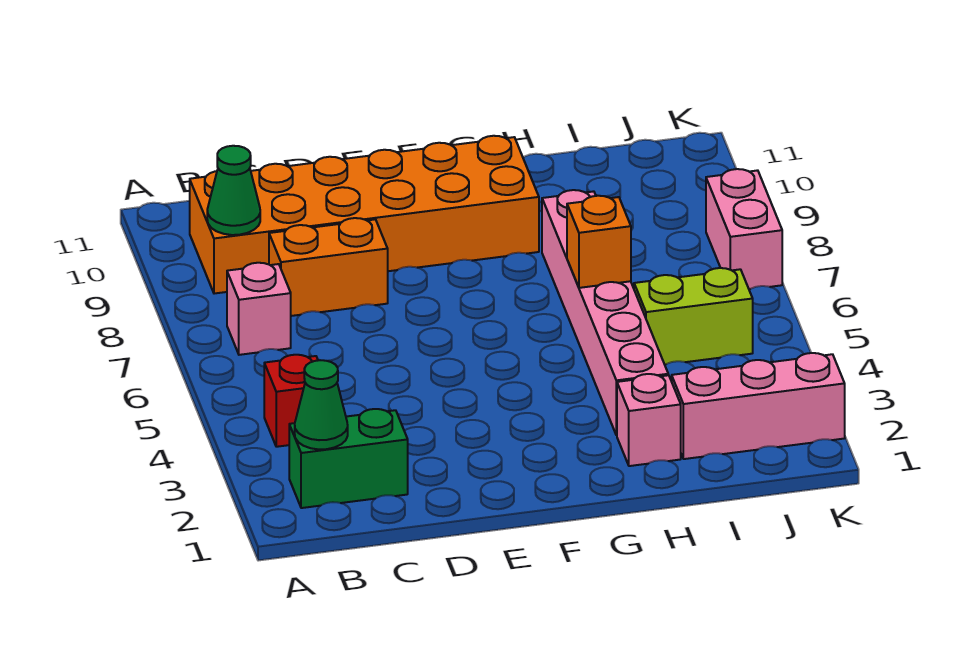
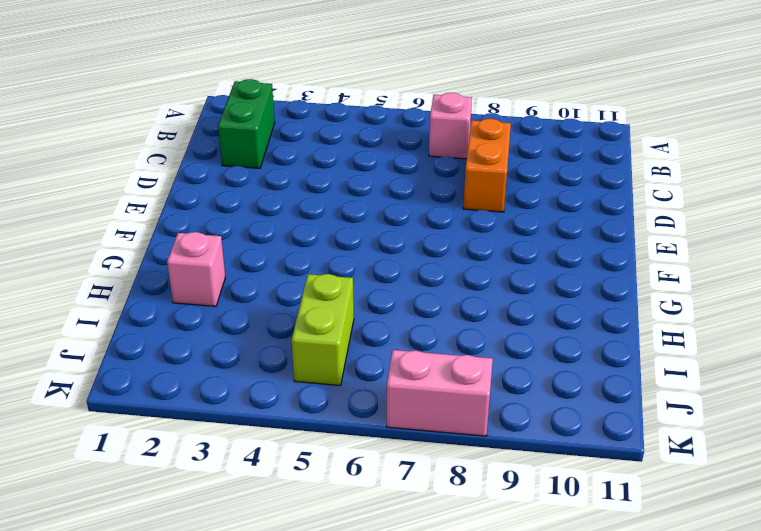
none -> red brick B4 level 1
none -> orange brick B9:G10 level 1
none -> pink brick H3:H8 level 1

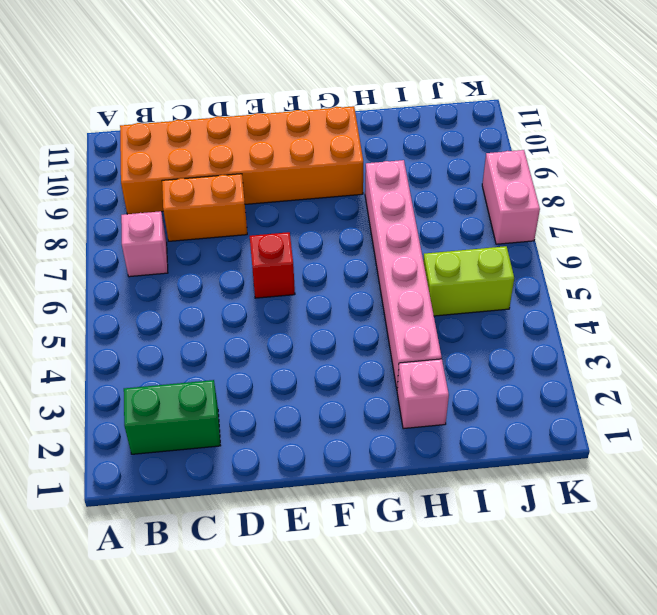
red brick E6 level 1 -> red brick B4 level 1
none -> pink brick I2:K2 level 1
none -> green cone B2 level 2
none -> green cone B9 level 2

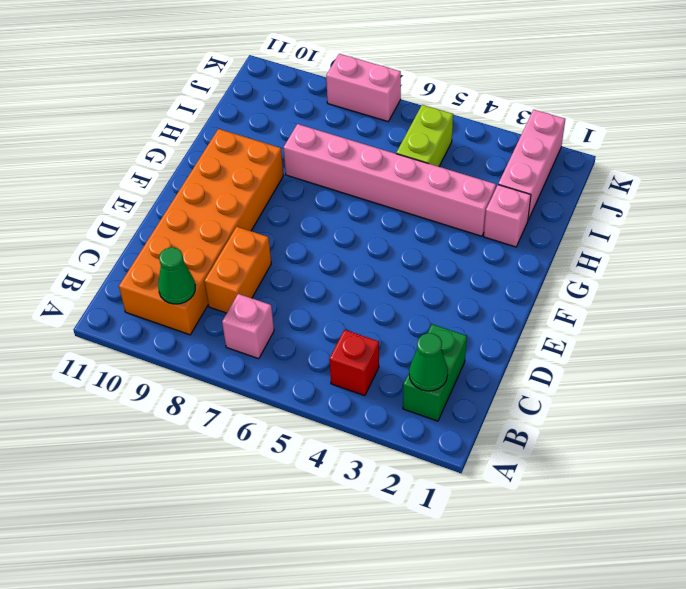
none -> orange brick H6 level 2

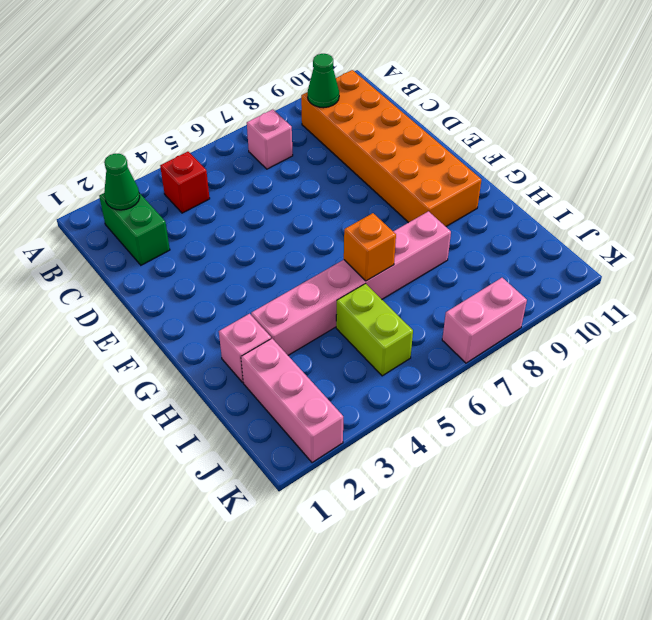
none -> orange brick C8:D8 level 1

